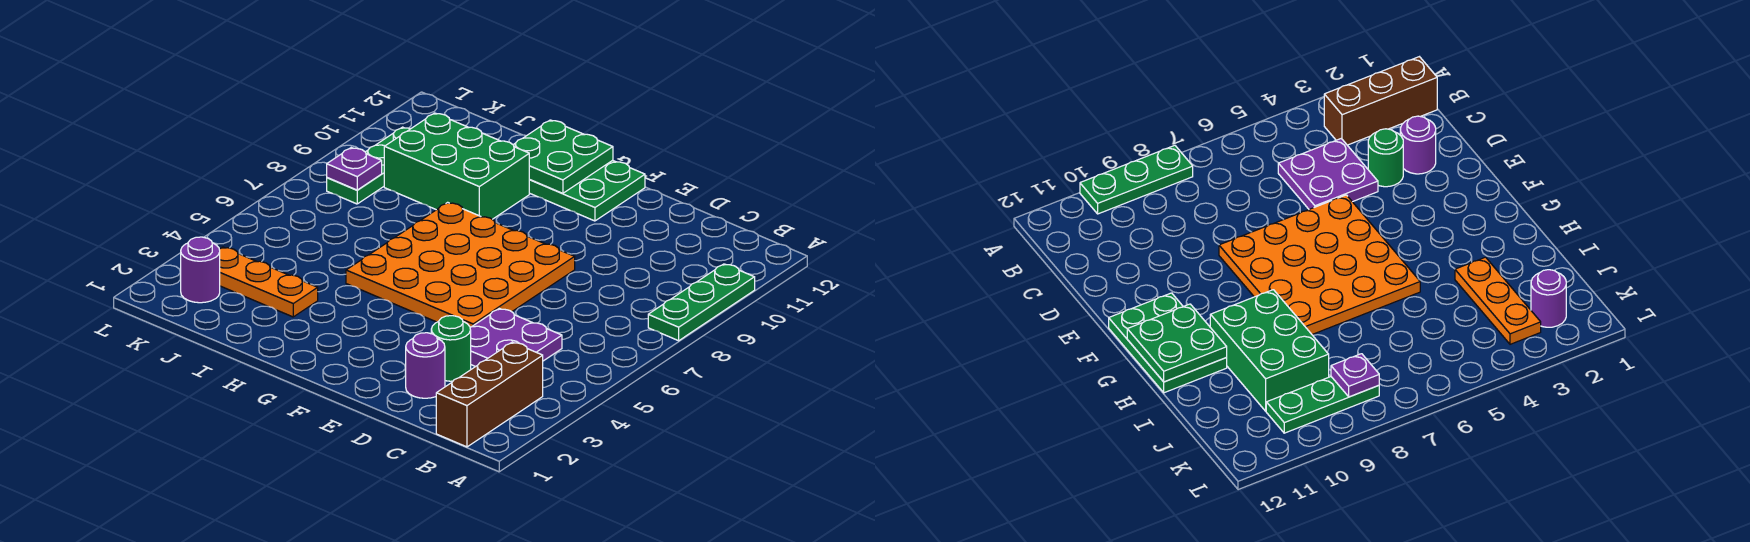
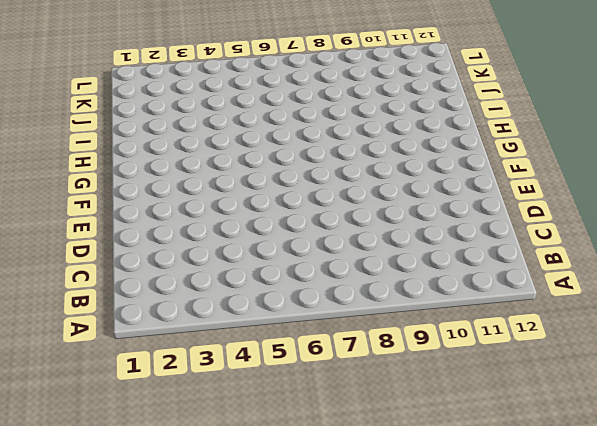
none -> green plate A8:A10 level 1
none -> brown brick B1:B3 level 1
none -> purple plate C4:D5 level 1

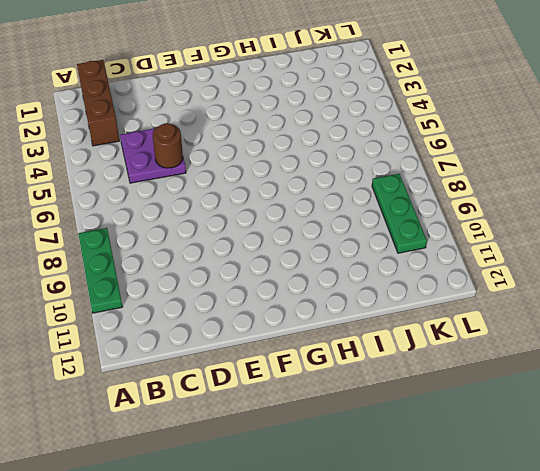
brown round brick D5 level 2 -> none
none -> purple round brick D2 level 1
none -> green round brick D3 level 1
none -> orange plate E5:H8 level 1

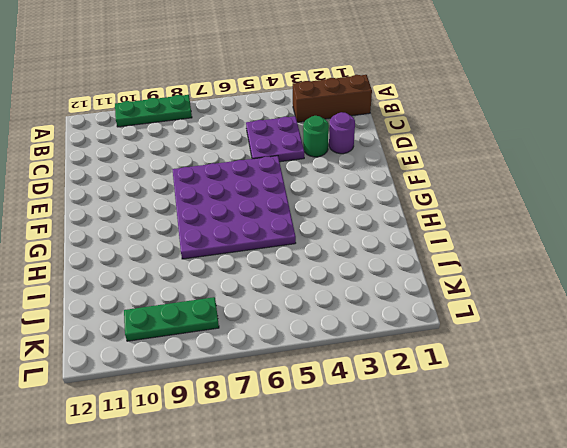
purple plate E5:H8 level 1 -> orange plate E5:H8 level 1
none -> green plate F11:H12 level 1
none -> green brick H9:J10 level 1
none -> orange plate I3:K3 level 1

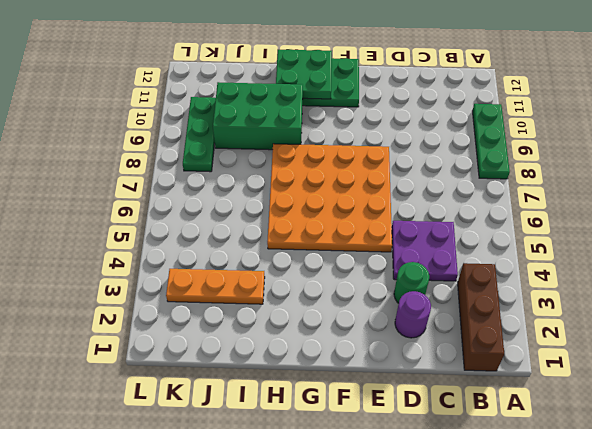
none -> purple round brick K2 level 1
none -> purple plate K8 level 2

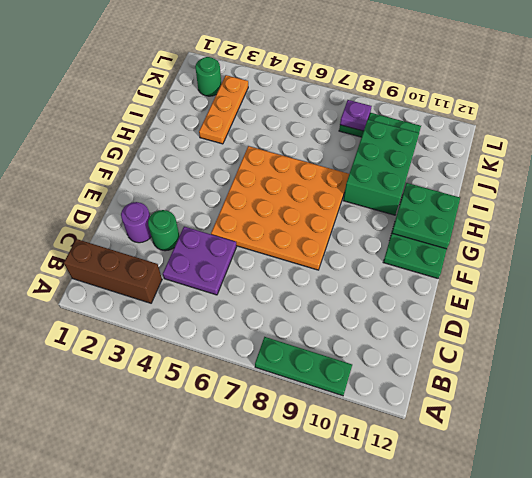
green round brick K2 level 1 -> purple round brick K2 level 1

